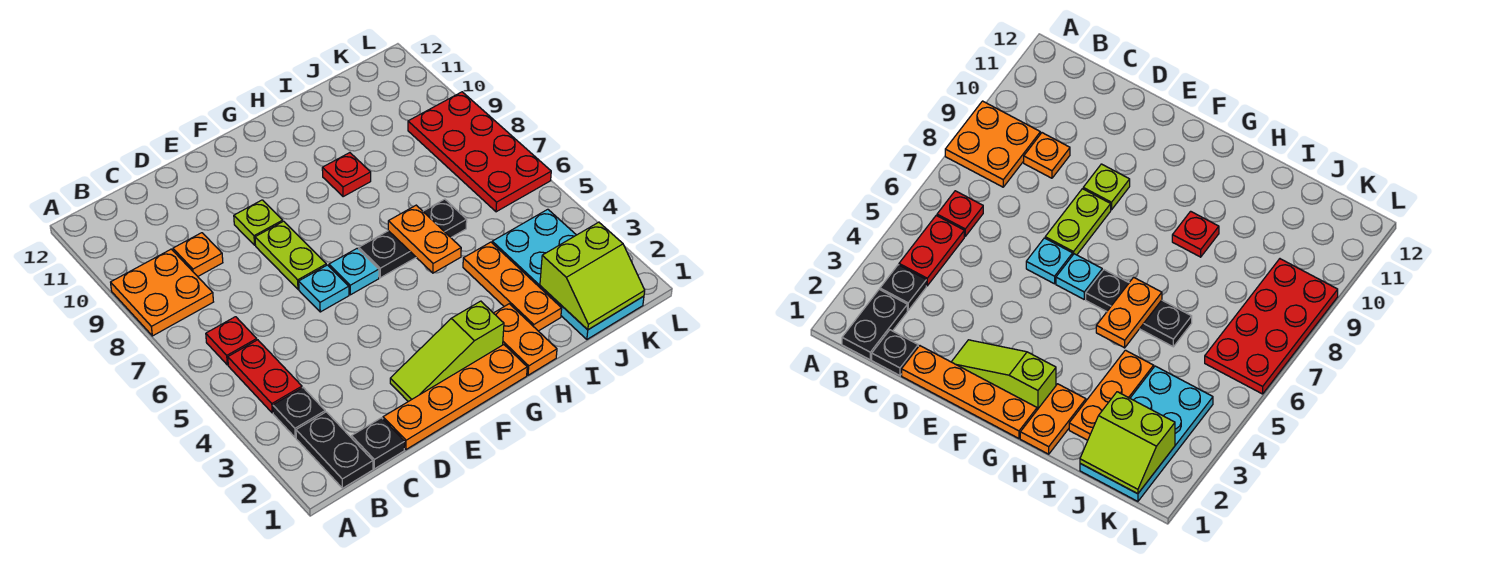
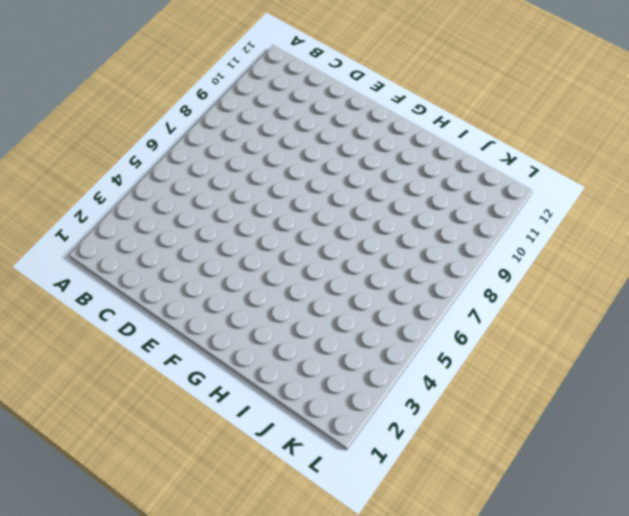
none -> orange plate A8:B9 level 1
none -> black plate B1:B2 level 1
none -> black plate B3 level 1

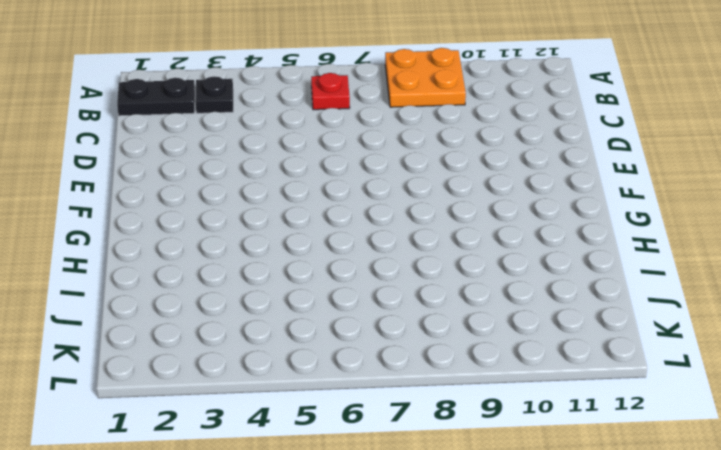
none -> red plate B4:B5 level 1
none -> black plate C1 level 1
none -> orange plate C9 level 1

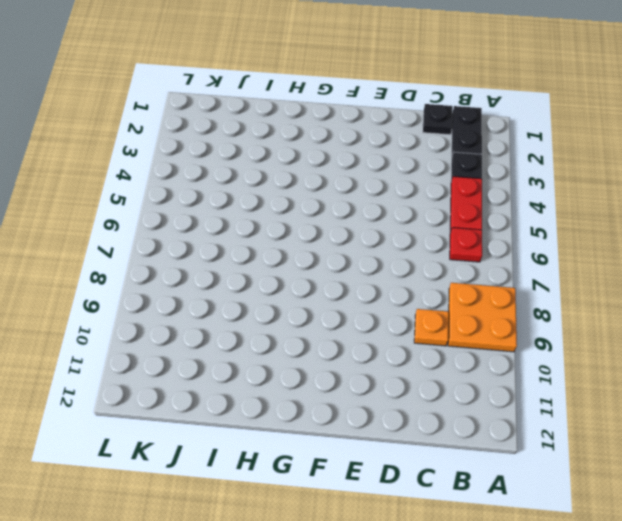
none -> orange plate D1:G1 level 1
none -> lime slope E2:G2 level 1 top G
none -> cyan plate E6 level 1

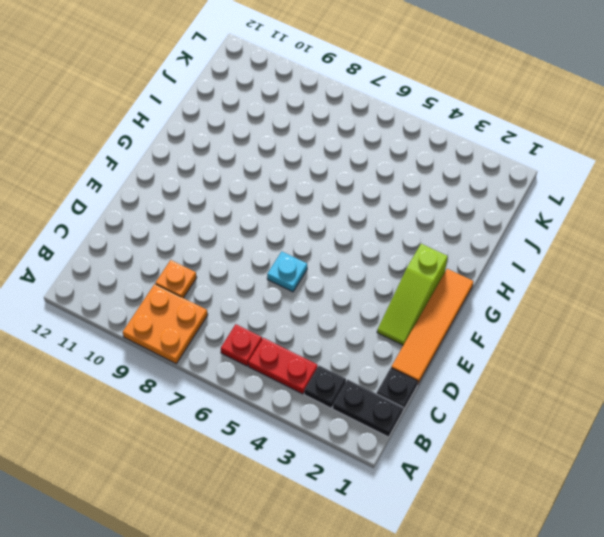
orange tile D1:G1 level 1 -> orange plate D1:G1 level 1
none -> lime plate E7:E8 level 1
none -> lime plate E9 level 1
none -> cyan plate F6 level 1

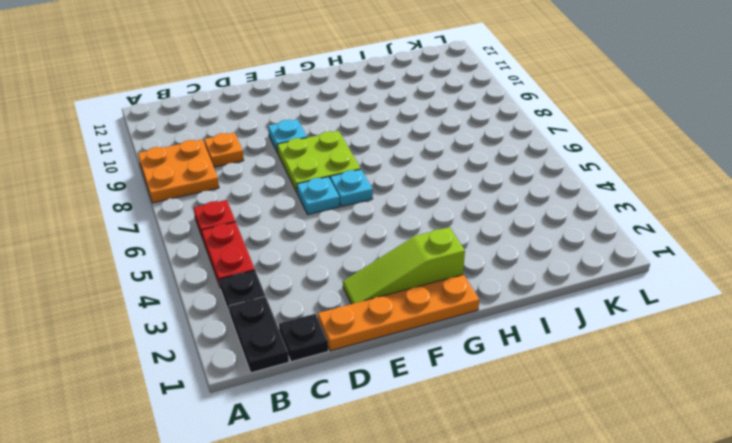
lime plate E7:F8 level 1 -> lime plate E7:E8 level 1
cyan plate E9 level 1 -> lime plate E9 level 1
none -> black plate G6:I6 level 1
none -> orange plate H1:H2 level 1
none -> red plate H9 level 1

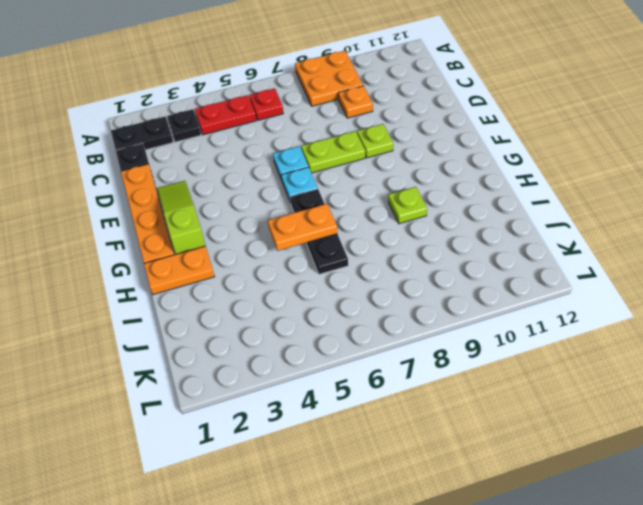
lime plate H9 level 1 -> red plate H9 level 1
none -> orange plate I2:I4 level 1
none -> cyan plate J1:K4 level 1
none -> red plate K6:L9 level 1

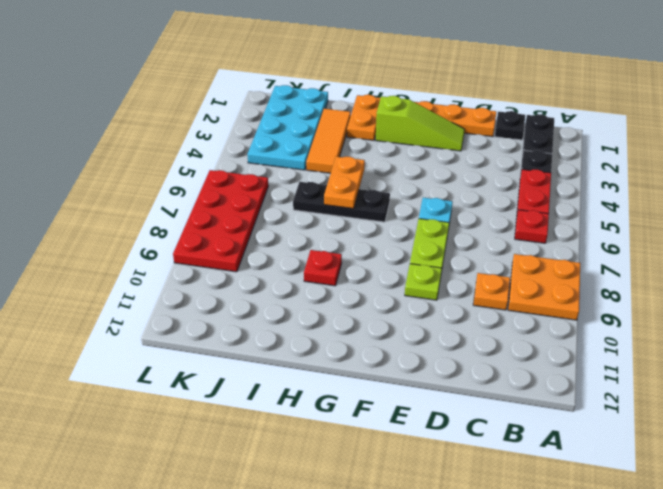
orange tile I2:I4 level 1 -> orange plate I2:I4 level 1
none -> cyan plate F6 level 1
none -> lime slope J1:K2 level 2 top 2

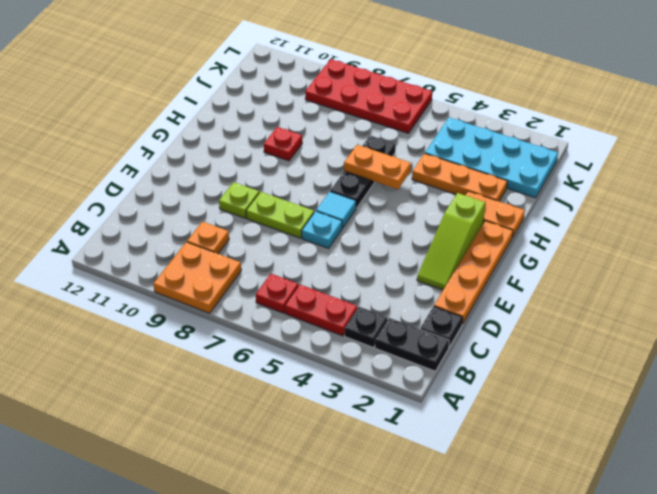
cyan tile F6 level 1 -> cyan plate F6 level 1
none -> lime slope J1:K2 level 2 top 2

